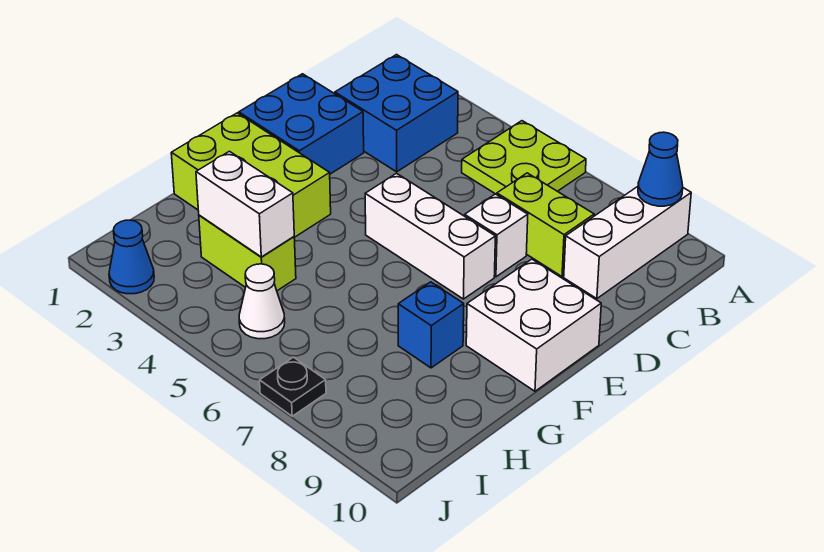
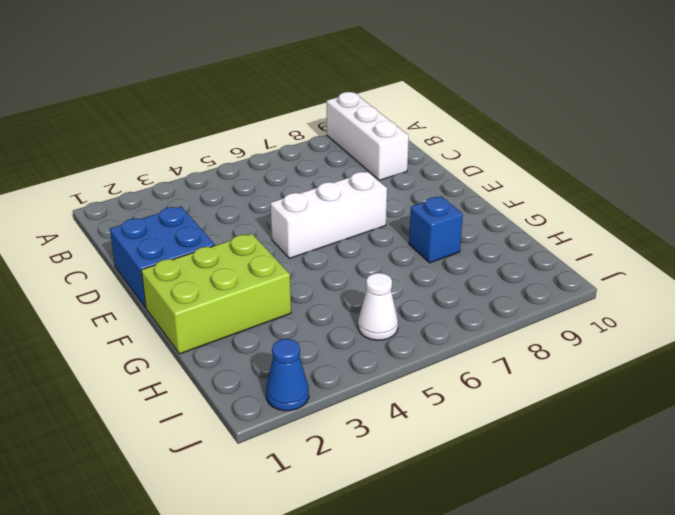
none -> lime plate A5:B6 level 1
none -> blue brick B2:C3 level 1
none -> lime brick C7:C8 level 1

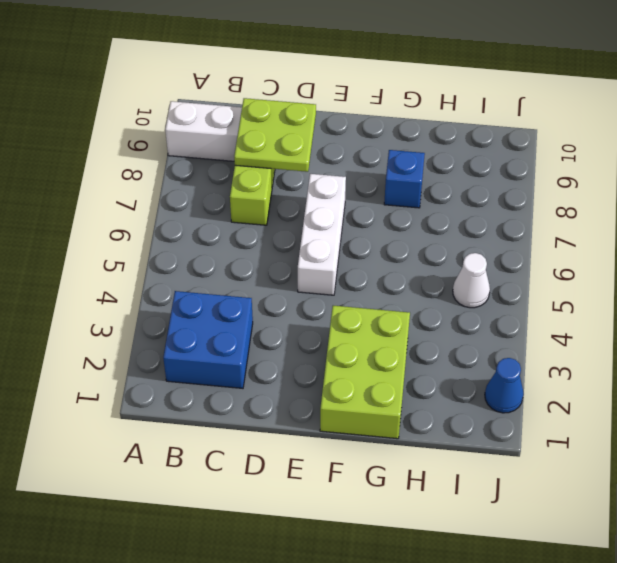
lime plate C8:D9 level 2 -> lime plate A5:B6 level 1
none -> blue brick D1:E2 level 1
none -> white brick D7 level 1
none -> white brick E9:F10 level 1

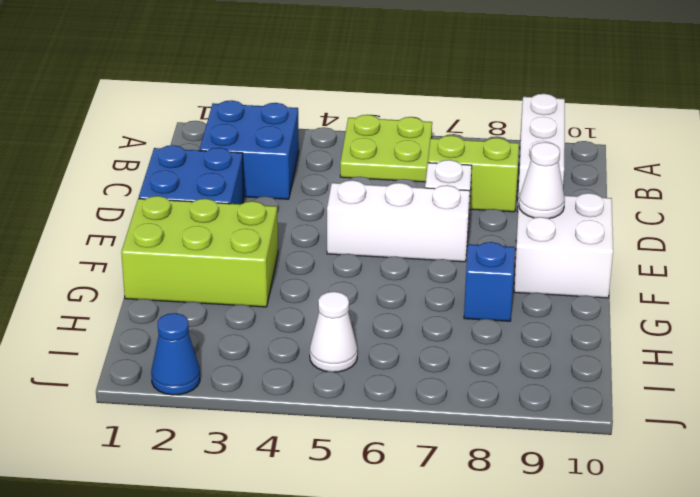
white cone E9 level 2 -> none
none -> lime brick H3:H4 level 1
none -> black plate J7 level 1
none -> blue cone A9 level 2

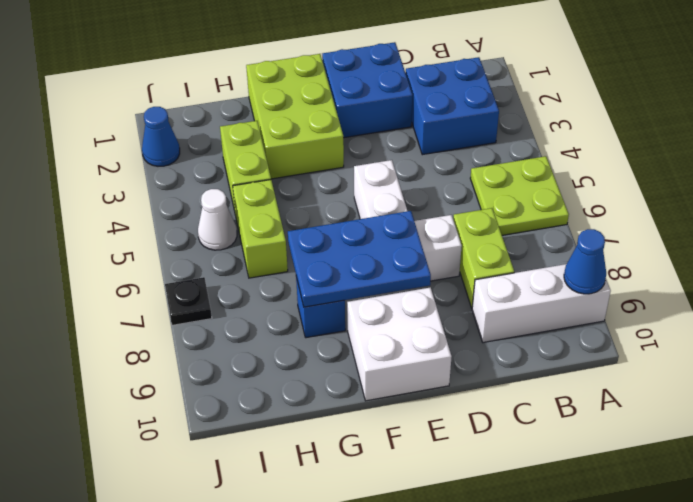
blue plate E7:G8 level 2 -> none
lime brick H5:H6 level 1 -> none
none -> white brick H3:H4 level 2

